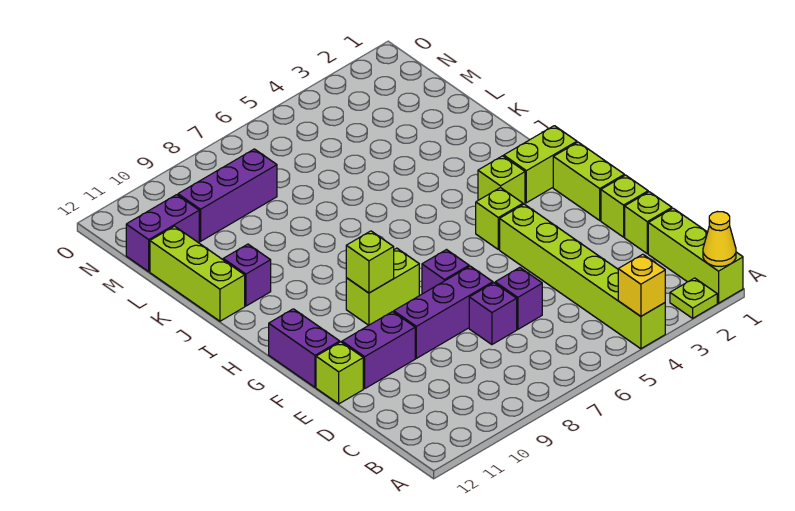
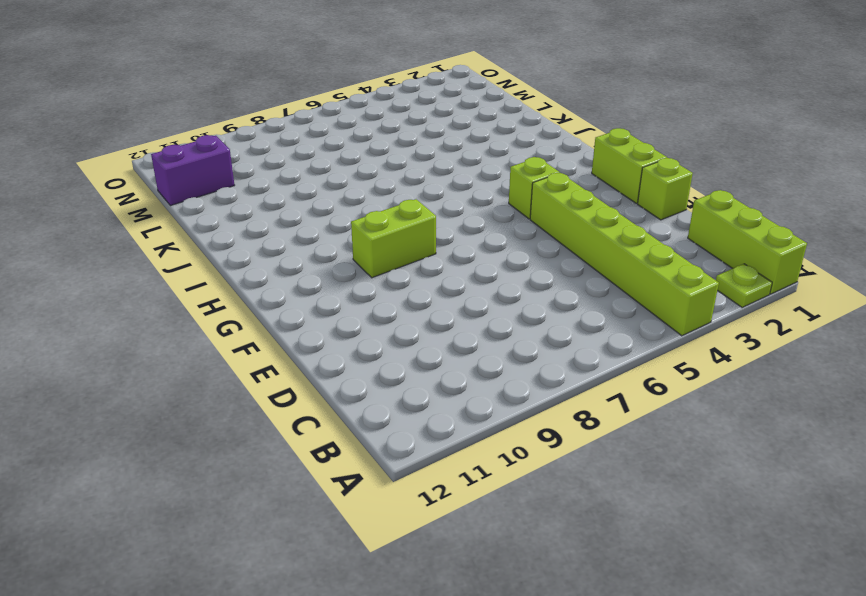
none -> lime brick D1 level 1
none -> purple brick D6 level 1
none -> purple brick D7 level 1

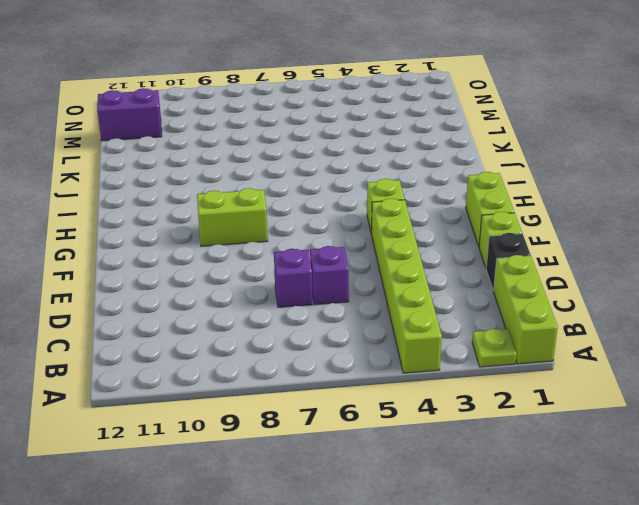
black brick D1 level 1 -> lime brick D1 level 1
none -> purple brick E7:E9 level 1
none -> purple brick E10:E11 level 1
none -> lime brick E12 level 1

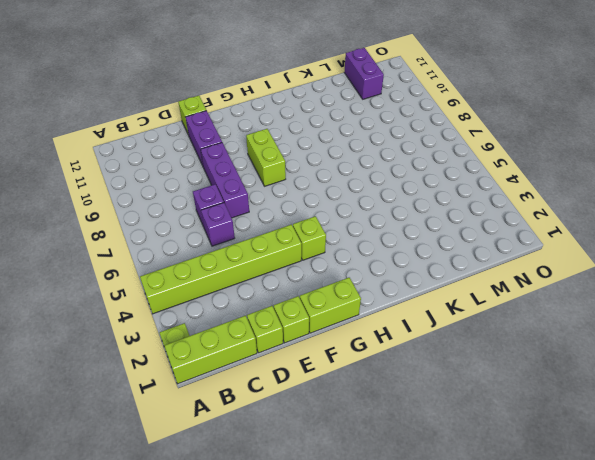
none -> purple brick F7 level 1
none -> purple brick F12:G12 level 1
none -> lime brick H1:H2 level 1

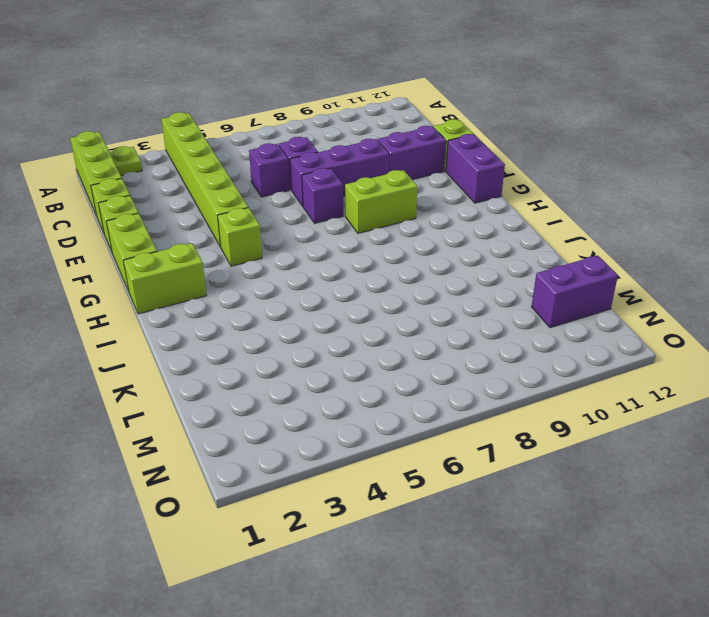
none -> lime brick H3 level 1
none -> purple brick J11 level 1
none -> lime brick J12:L12 level 1

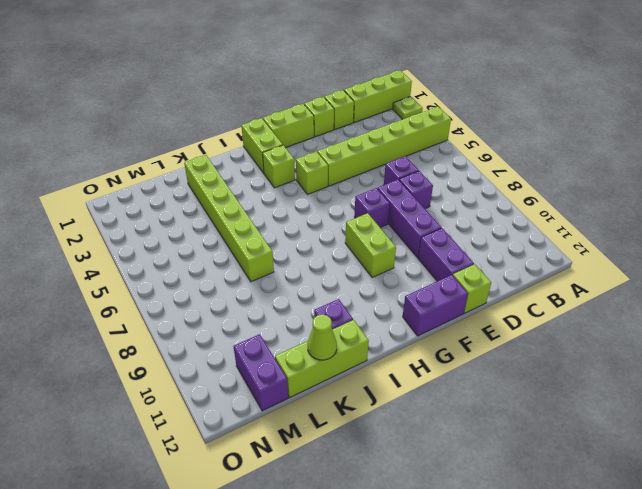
lime brick K2:K7 level 1 -> none
lime cone K12 level 2 -> none
none -> purple brick M8:M10 level 1
none -> yellow cone A1 level 2
none -> yellow brick A4 level 2

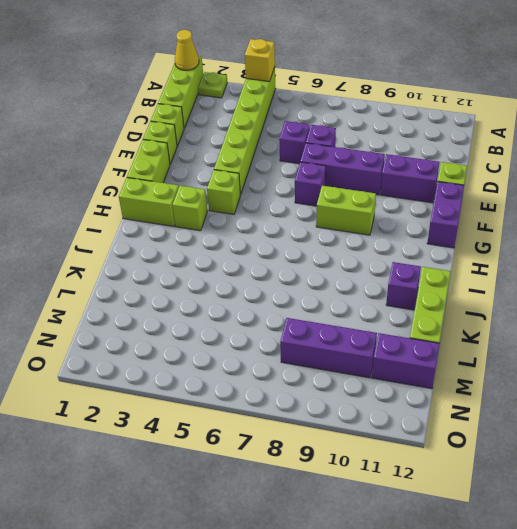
none -> lime brick G9 level 2

